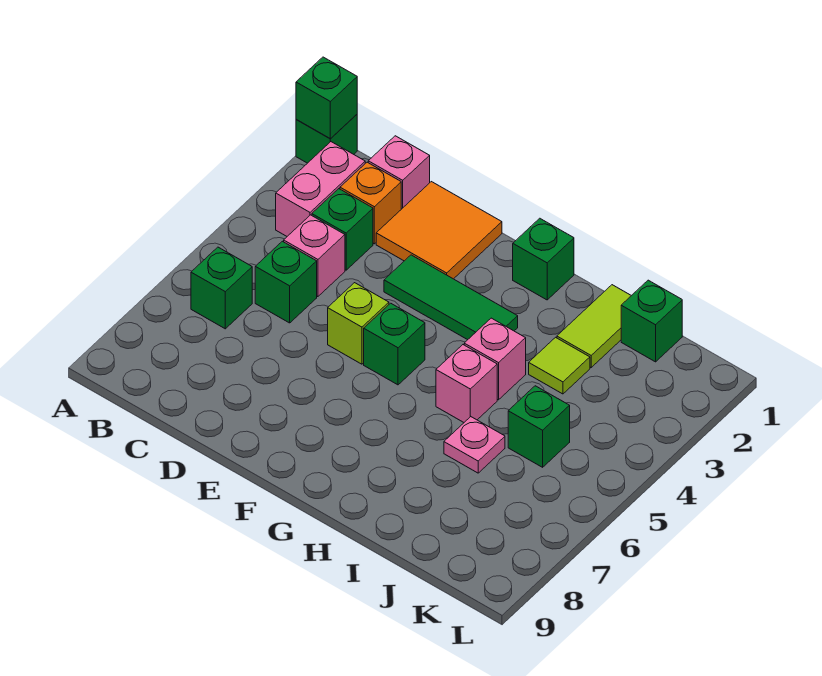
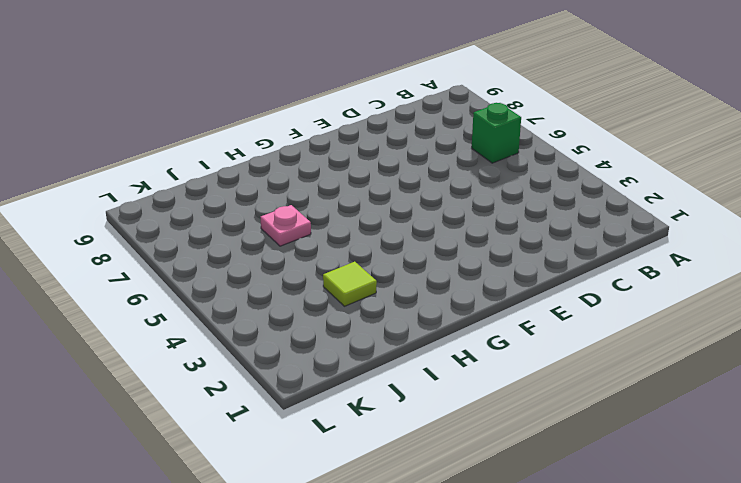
none -> green brick A1 level 1
none -> pink brick B2:B3 level 1
none -> pink brick C1 level 1

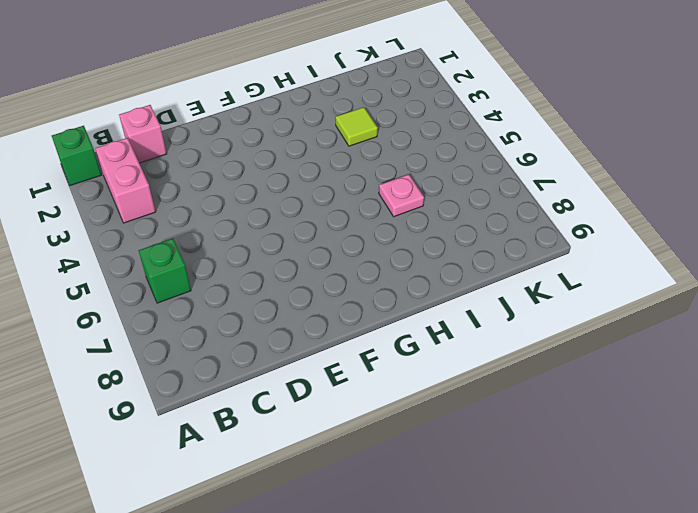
none -> orange brick C2 level 1
none -> green brick C3 level 1
none -> pink brick C4 level 1

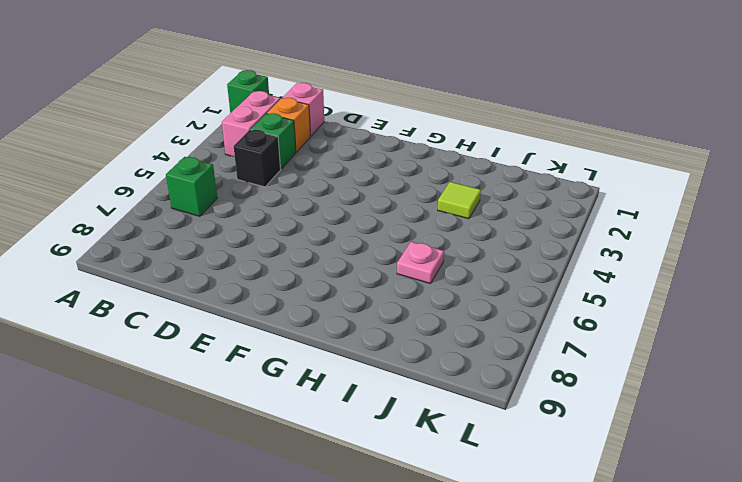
black brick C4 level 1 -> pink brick C4 level 1
none -> green brick C5 level 1
none -> orange tile D1:E2 level 1
none -> green tile E3:G3 level 1

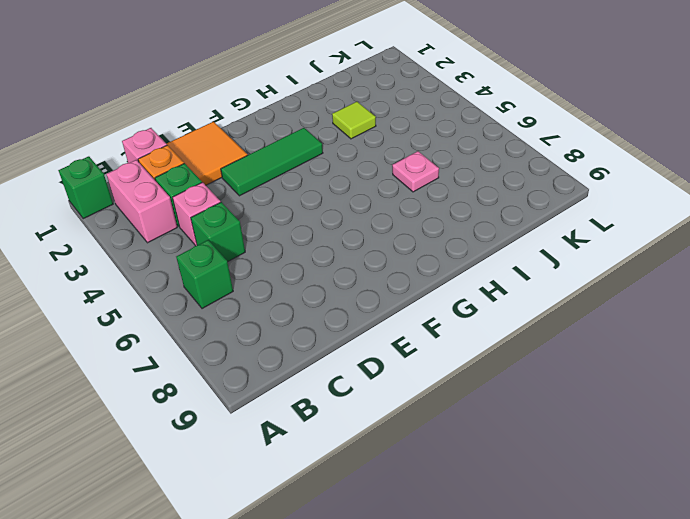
none -> lime brick E5 level 1
none -> green brick F5 level 1
none -> green brick G1 level 1

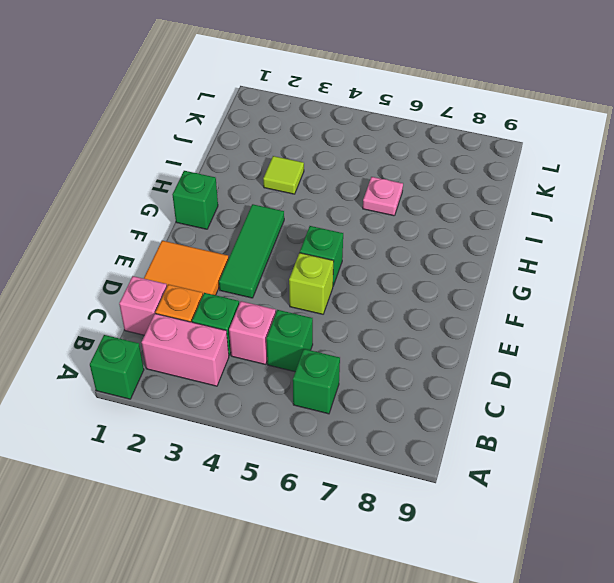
none -> pink brick H4 level 1
none -> pink brick H5 level 1
none -> lime tile I1:I2 level 1

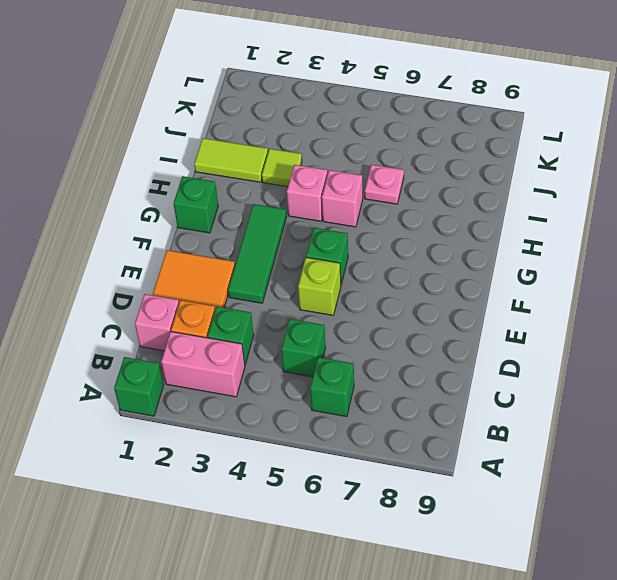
none -> pink brick C4 level 1
none -> green brick J1 level 1
none -> green brick J5 level 1

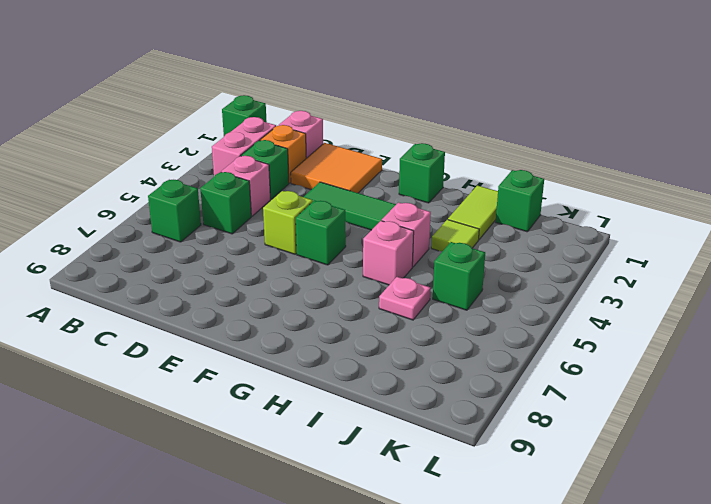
none -> green brick A1 level 2

